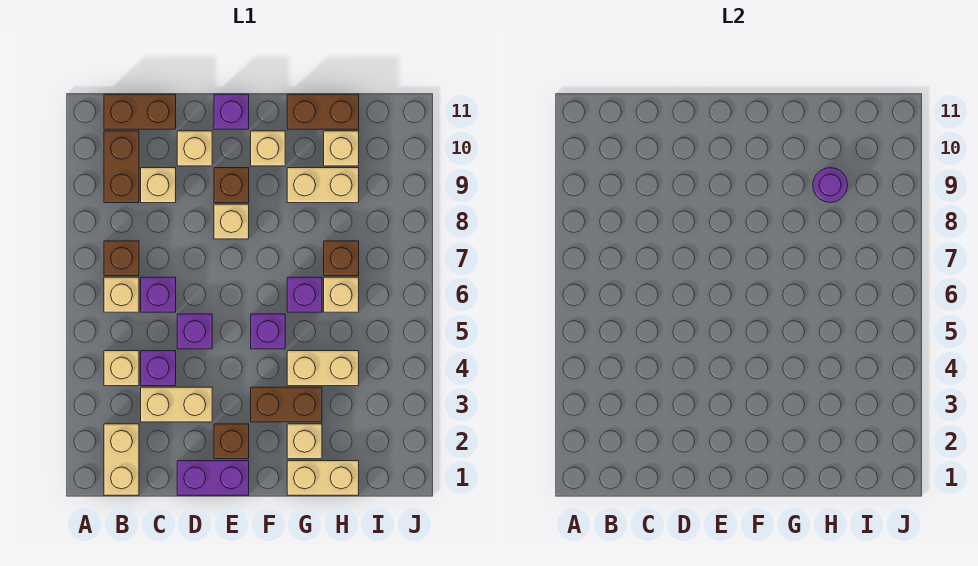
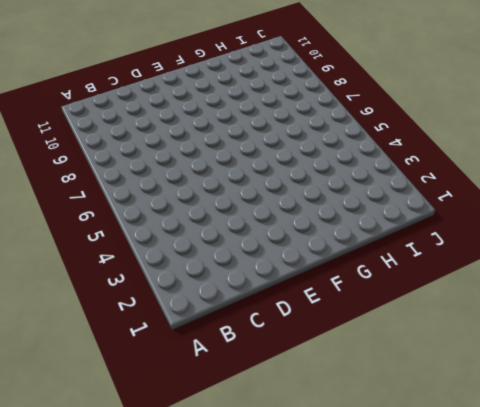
none -> tan brick B1:B2 level 1
none -> tan brick B4 level 1
none -> tan brick B6 level 1
none -> brown brick B7 level 1

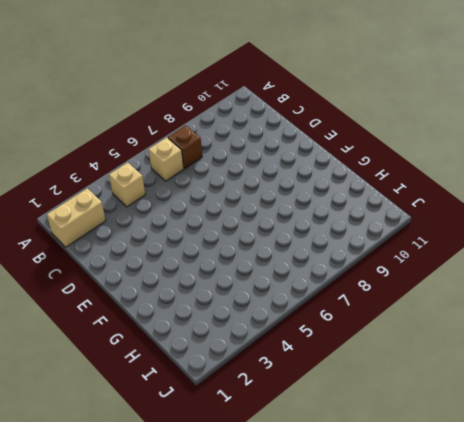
none -> brown brick B9:B10 level 1
none -> brown brick B11:C11 level 1
none -> tan brick C3:D3 level 1
none -> purple brick C4 level 1

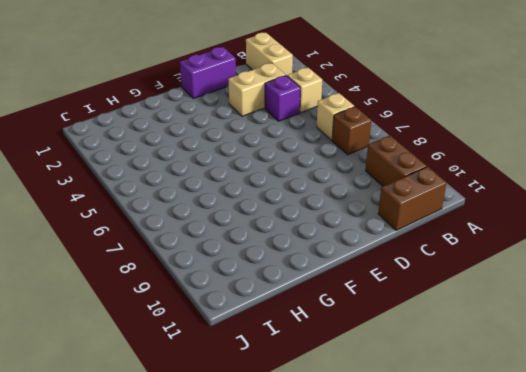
none -> purple brick C6 level 1
none -> tan brick C9 level 1
none -> purple brick D5 level 1
none -> tan brick D10 level 1

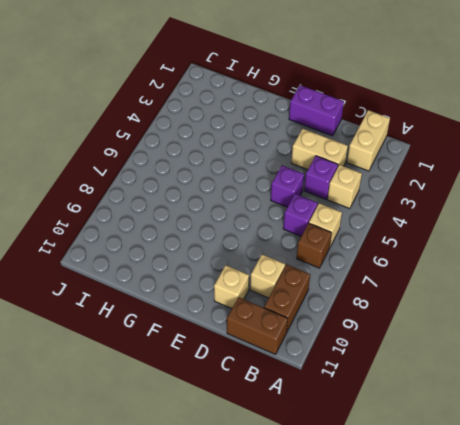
none -> brown brick E2 level 1
none -> tan brick E8 level 1
none -> brown brick E9 level 1
none -> purple brick E11 level 1

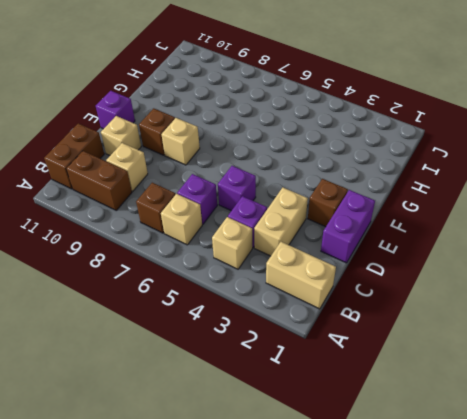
none -> brown brick F3:G3 level 1
none -> purple brick F5 level 1
none -> tan brick F10 level 1
none -> tan brick G1:H1 level 1

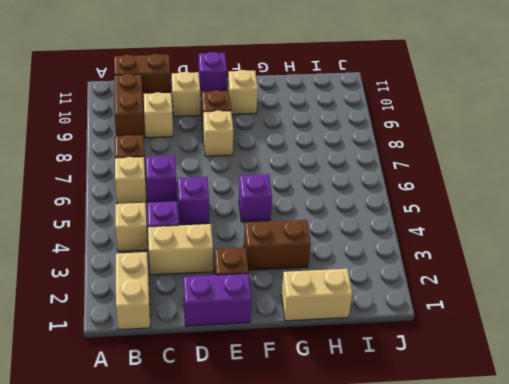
none -> tan brick G2 level 1
none -> tan brick G4:H4 level 1
none -> purple brick G6 level 1
none -> tan brick G9:H9 level 1

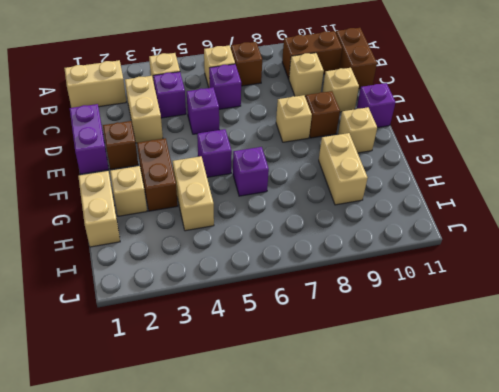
none -> brown brick G11:H11 level 1
none -> tan brick H6 level 1
none -> brown brick H7 level 1
none -> tan brick H10 level 1

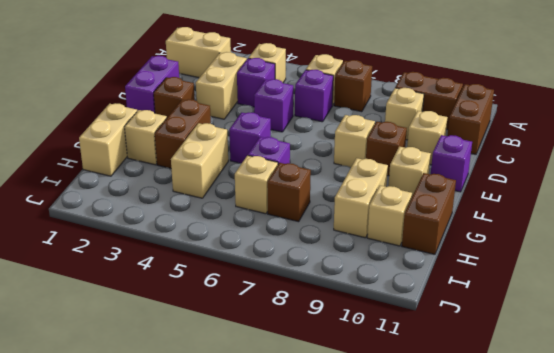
none -> purple round brick H9 level 2

